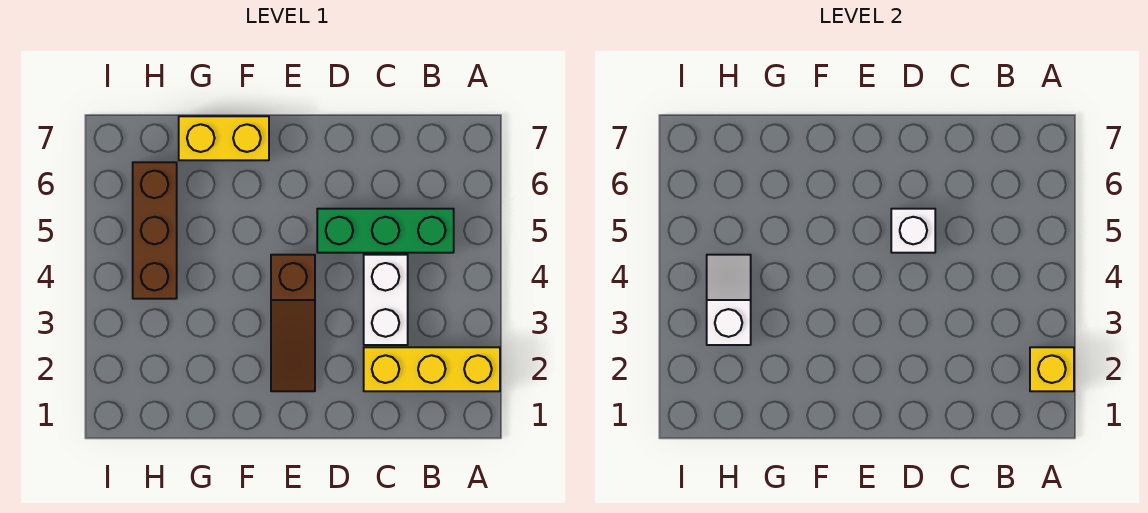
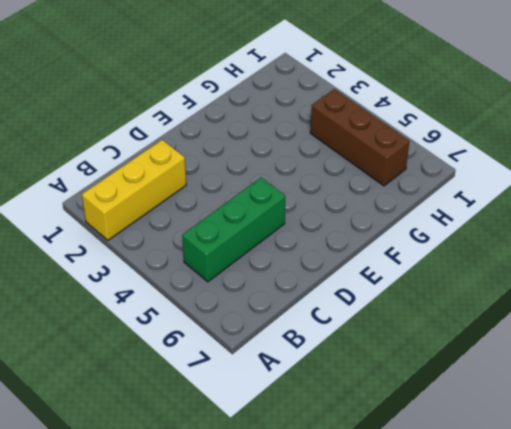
none -> white brick C3:C4 level 1
none -> brown slope E2:E4 level 1 top 4

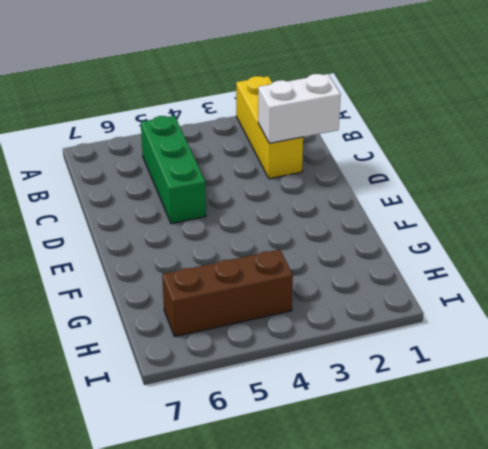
white brick C1:C2 level 2 -> white brick C3:C4 level 1
none -> brown slope E2:E4 level 1 top 4
none -> yellow brick F7:G7 level 1

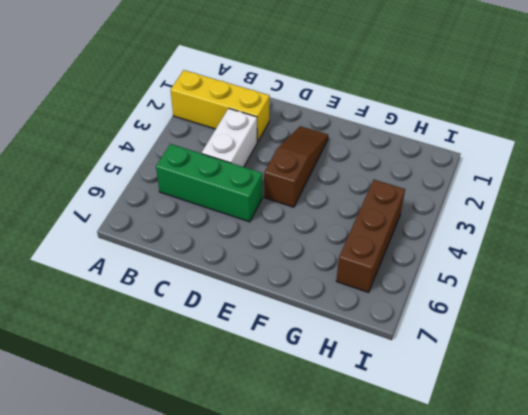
none -> yellow brick F7:G7 level 1
none -> yellow brick A2 level 2

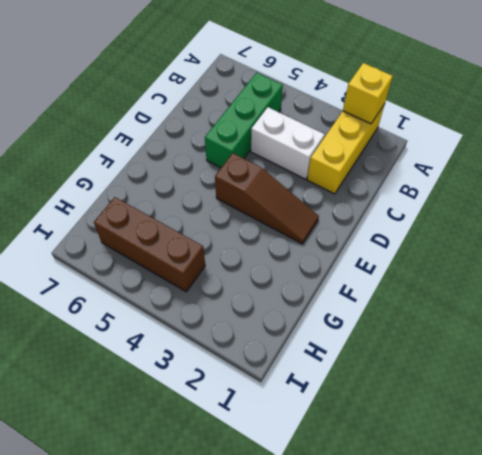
none -> yellow brick F7:G7 level 1
none -> white brick D5 level 2

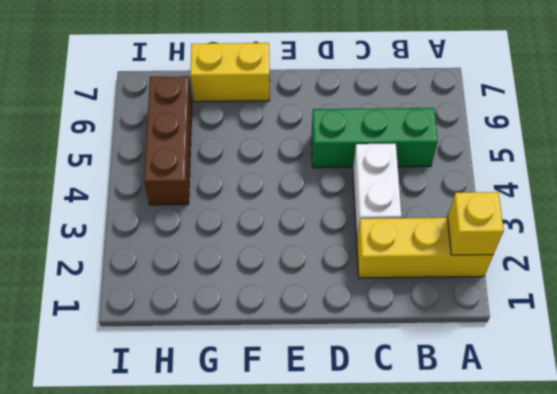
none -> brown slope E2:E4 level 1 top 4
none -> white brick D5 level 2

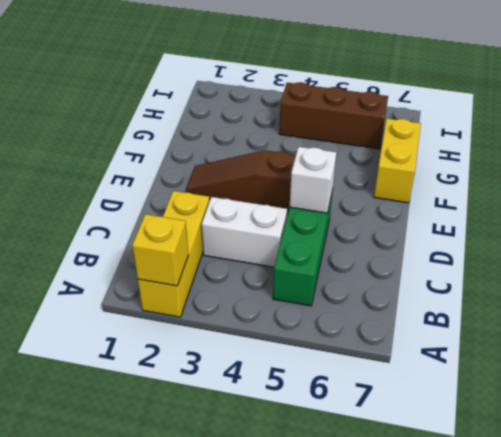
none -> white slope H3:H4 level 2 top 3

